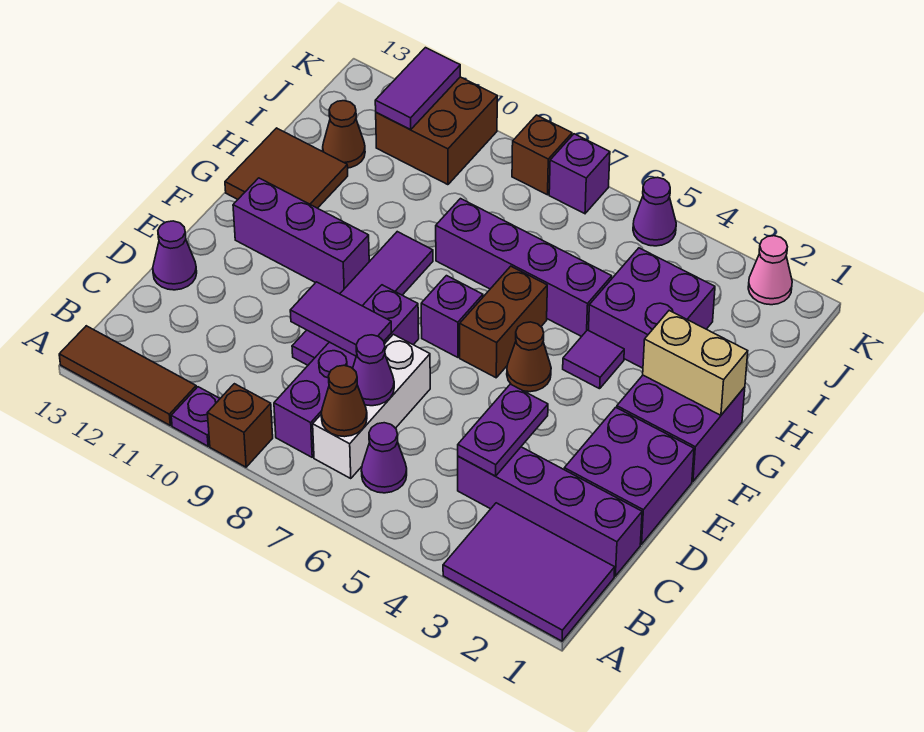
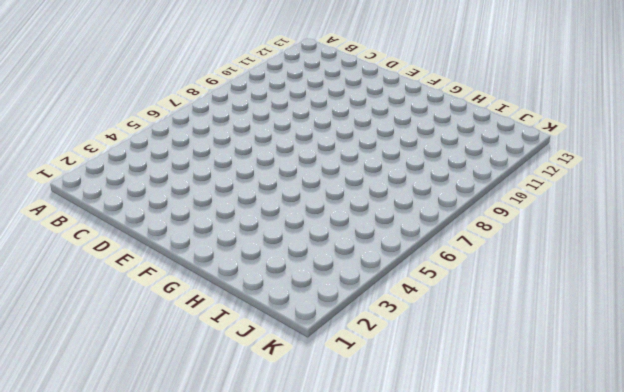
none -> purple tile A1:B3 level 1
none -> brown brick A9 level 1
none -> purple plate A10 level 1
none -> brown tile A11:A13 level 1

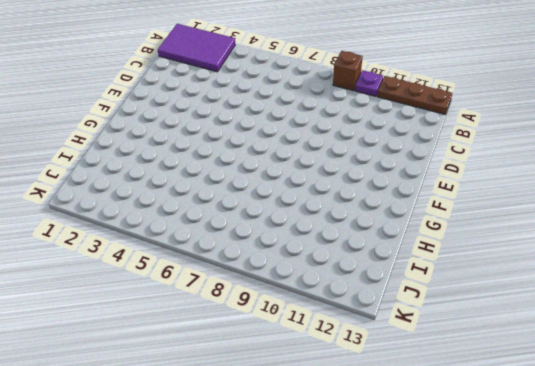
brown plate A11:A13 level 1 -> brown tile A11:A13 level 1
none -> purple cone B6 level 1
none -> white brick B7:D7 level 1
none -> purple brick B8:E8 level 1
none -> purple brick C1:C4 level 1

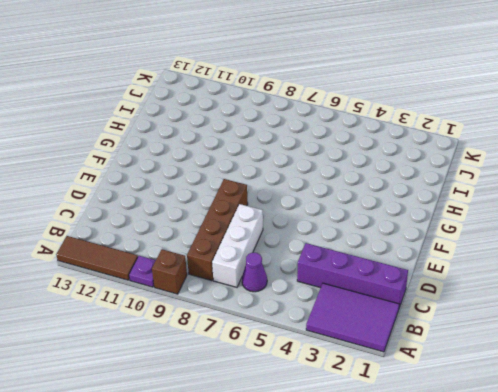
brown brick B8:E8 level 1 -> purple brick B8:E8 level 1
none -> purple brick D1:E2 level 1
none -> purple tile D9:G9 level 1
none -> purple cone D13 level 1
none -> purple brick F1:G2 level 1

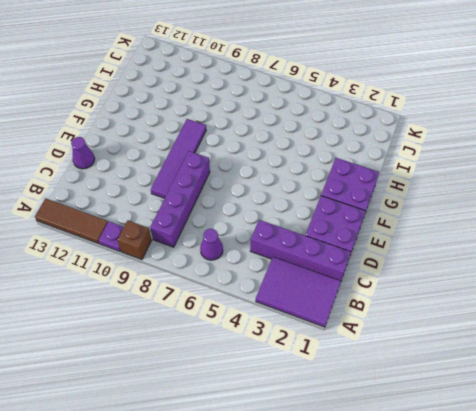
none -> white brick B7:D7 level 1
none -> brown cone F5 level 1
none -> brown brick F6:G6 level 1
none -> purple brick F7 level 1

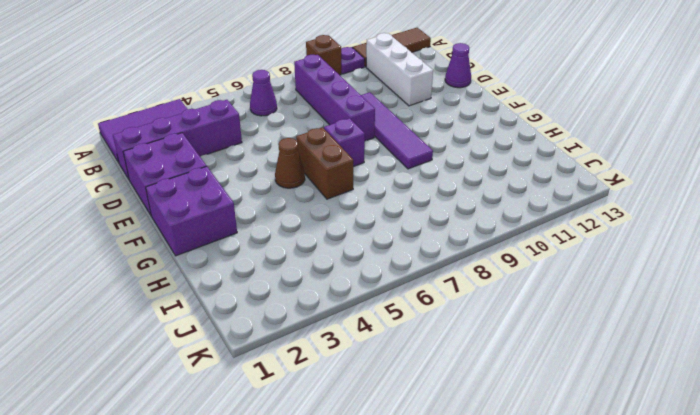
white brick B11:D11 level 1 -> white brick B7:D7 level 1
none -> purple brick F10:F12 level 1
none -> purple tile G4 level 1
none -> brown tile G12:H13 level 1
none -> purple brick H3:I4 level 1

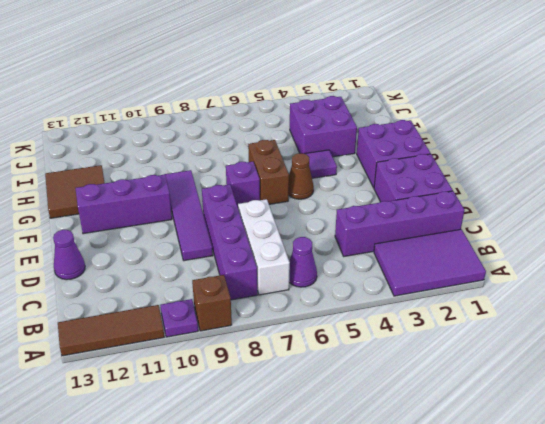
none -> purple brick H5:H8 level 1
none -> brown cone I12 level 1
none -> brown brick J10:K11 level 1
none -> pink cone K2 level 1

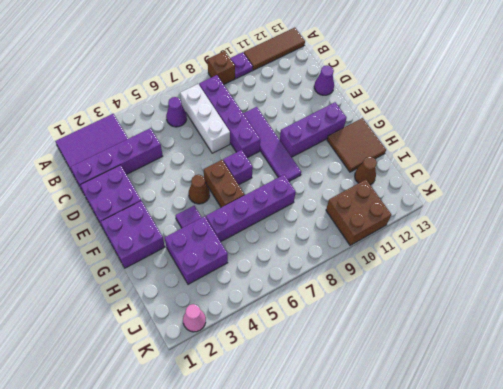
none -> purple cone K5 level 1
none -> purple brick K7 level 1
none -> brown brick K8 level 1
none -> brown cone B7 level 2

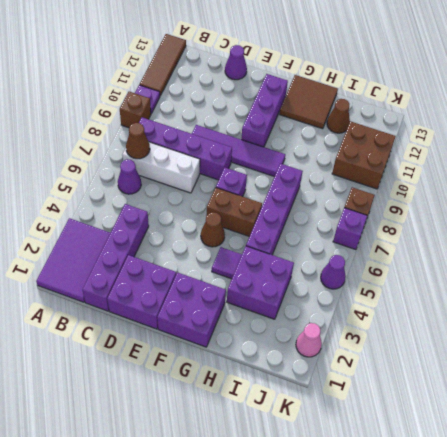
none -> purple plate C4:D4 level 2
none -> purple cone C7 level 2
none -> purple tile D8:D9 level 2
none -> tan brick G1:G2 level 2

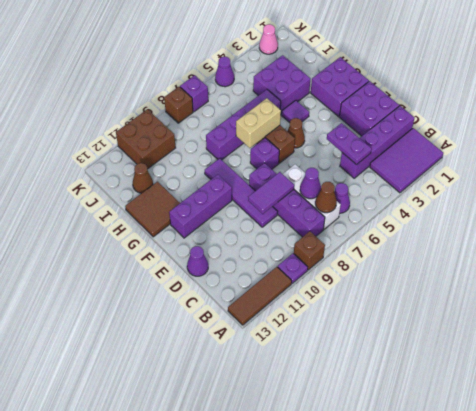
tan brick G6:G7 level 2 -> tan brick G1:G2 level 2
none -> purple tile J11:K11 level 2

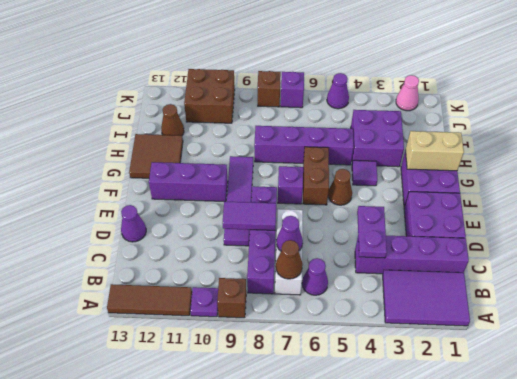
none -> purple tile J11:K11 level 2

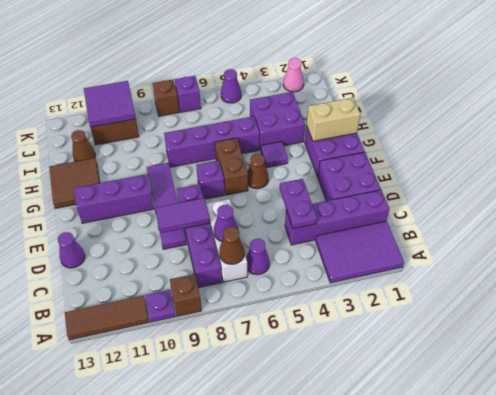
purple tile J10:K11 level 2 -> purple tile J11:K11 level 2

